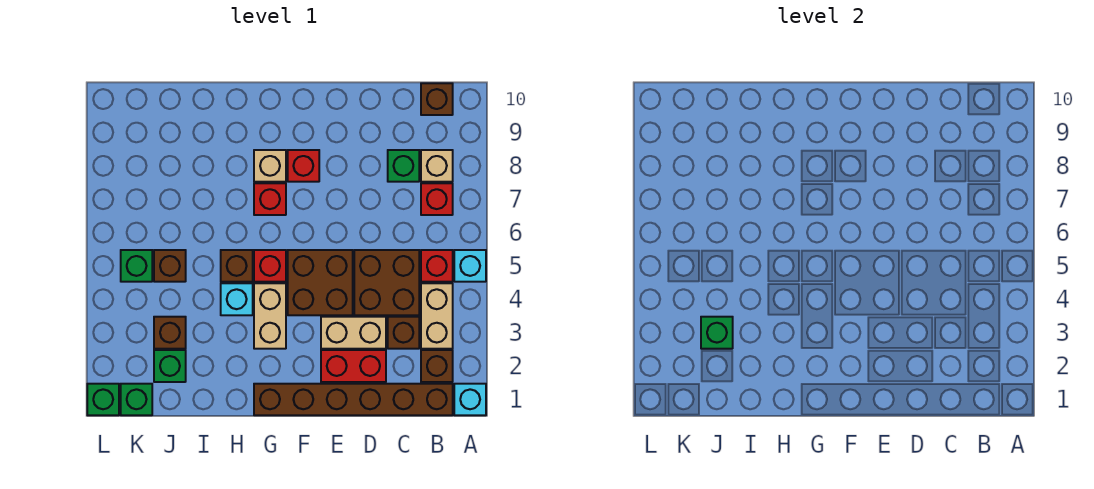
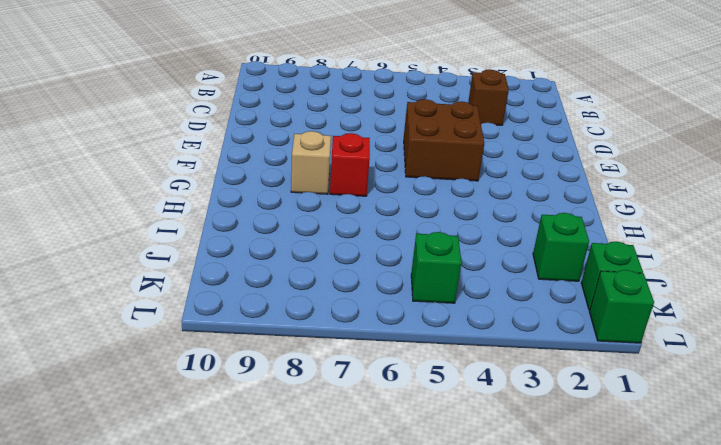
none -> cyan brick A1 level 1
none -> cyan brick A5 level 1
none -> brown brick B1:G1 level 1

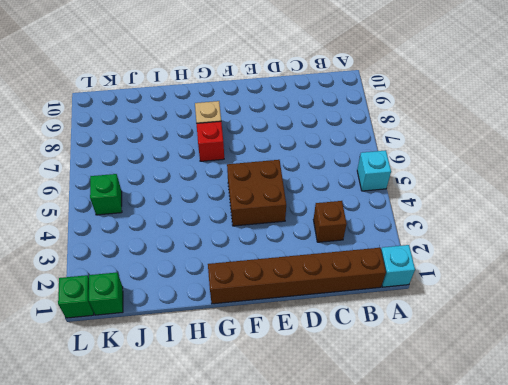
none -> brown brick B2 level 1
none -> tan brick B3:B4 level 1
none -> red brick B5 level 1

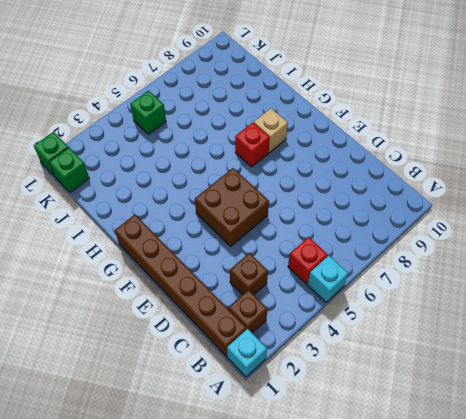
none -> tan brick B3:B4 level 1
none -> red brick B7 level 1
none -> tan brick B8 level 1

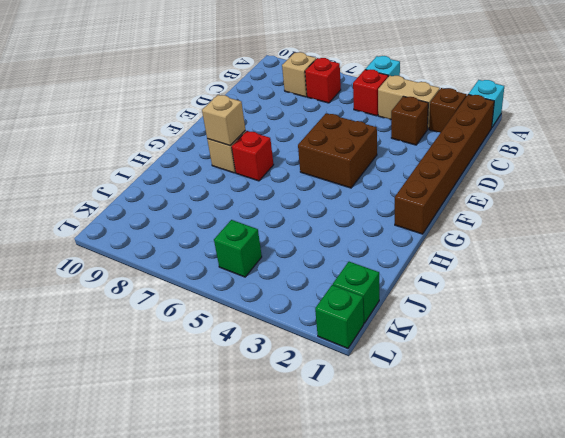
tan brick G8 level 2 -> none
none -> brown brick B10 level 1
none -> brown brick C4:D5 level 1
none -> green brick C8 level 1

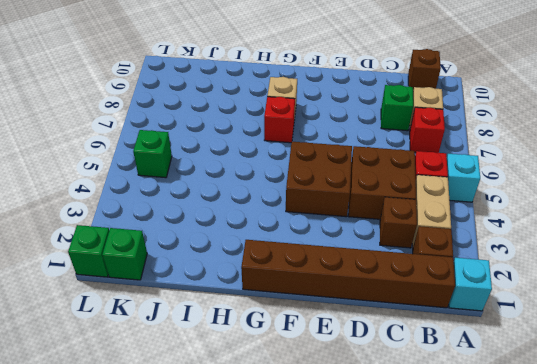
none -> red brick D2:E2 level 1
none -> tan brick D3:E3 level 1
none -> red brick F8 level 1

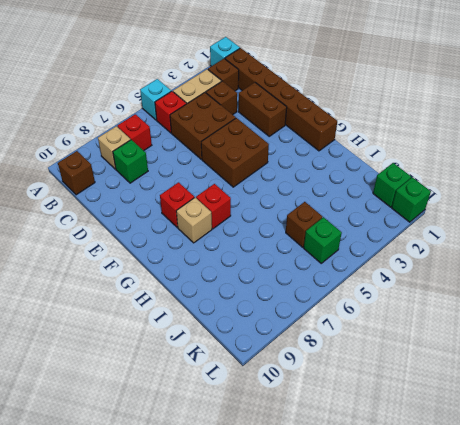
brown brick D2:E2 level 1 -> red brick D2:E2 level 1
none -> tan brick D3:E3 level 1
none -> tan brick G3:G4 level 1
none -> red brick G5 level 1

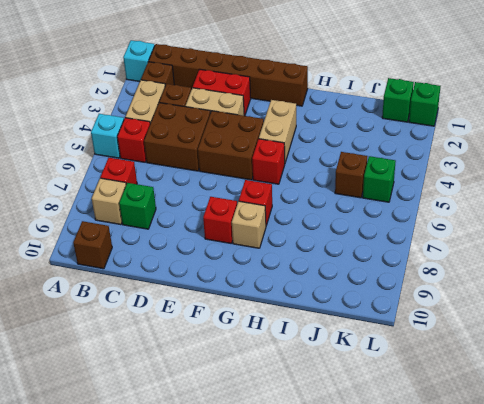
none -> cyan brick H4 level 1
none -> brown brick H5 level 1
none -> green brick J2 level 1

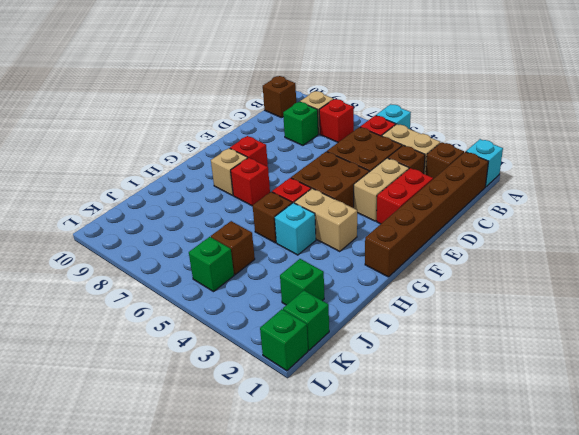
none -> brown brick J3 level 1
none -> green brick J3 level 2

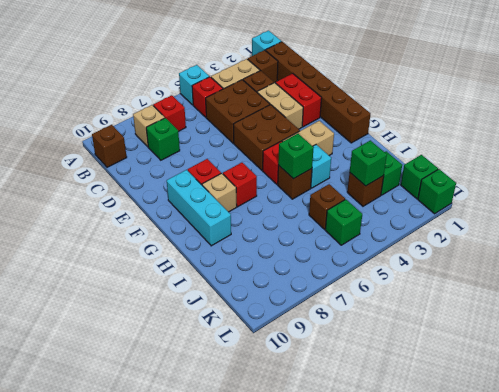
cyan brick F9:H9 level 1 -> none
green brick H5 level 2 -> none

